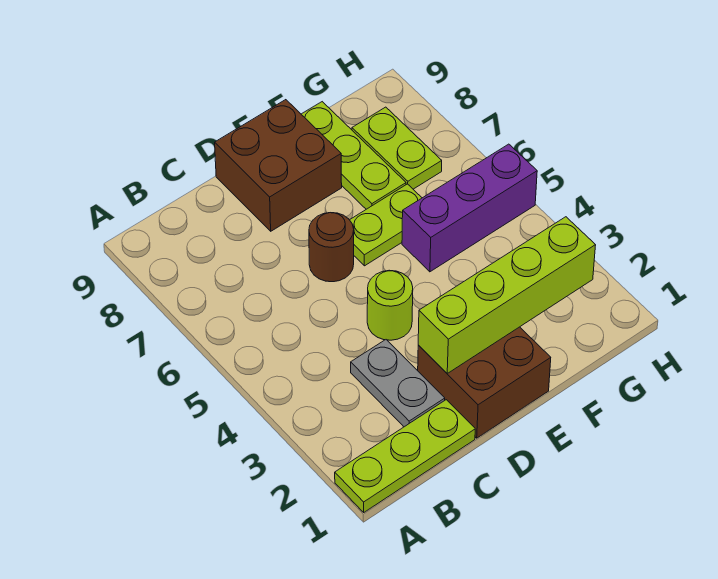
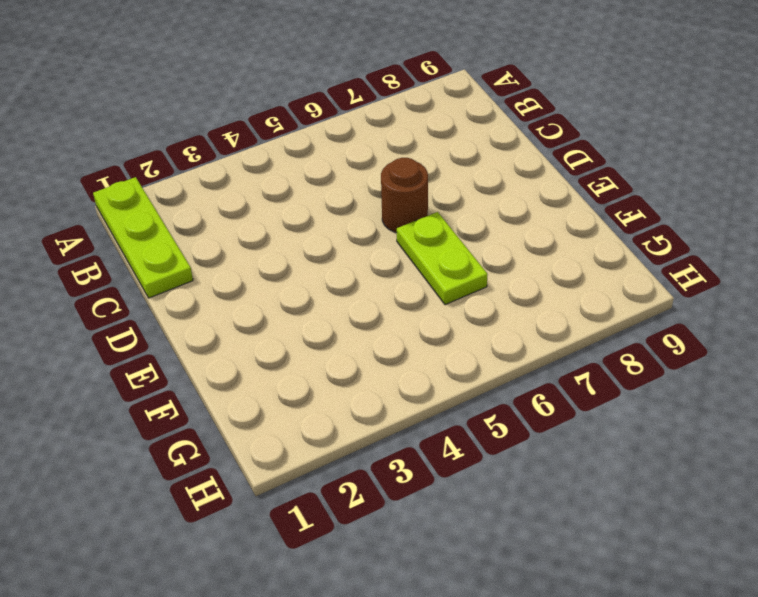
none -> grey plate C2:C3 level 1
none -> brown brick D1:E2 level 1

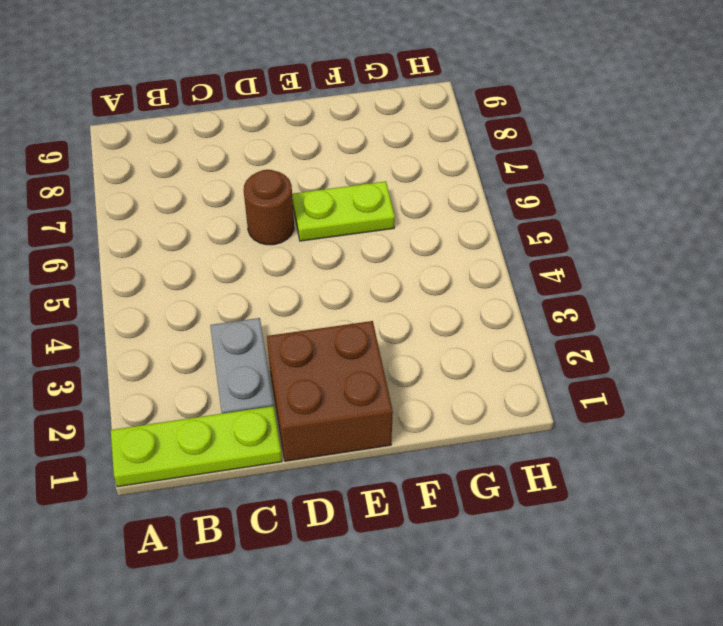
none -> lime round brick D4 level 1
none -> brown brick D8:E9 level 1

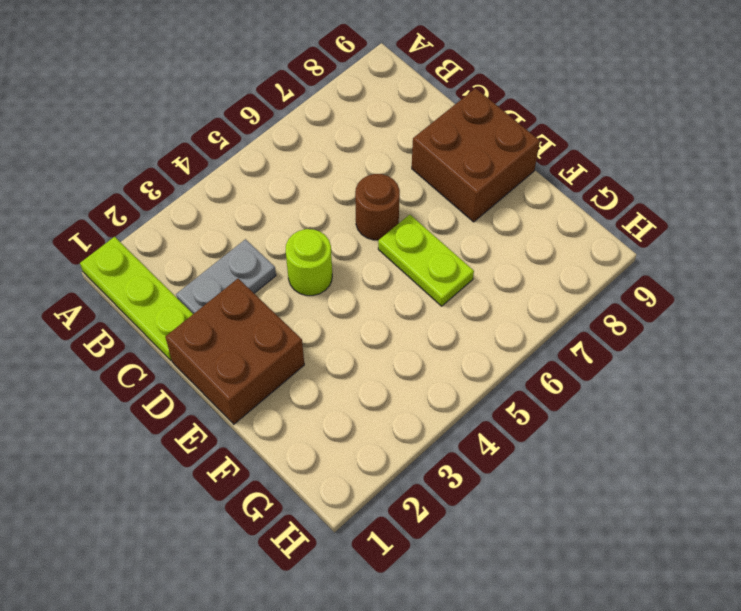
none -> purple brick F5:H5 level 1
none -> lime plate F7:F9 level 1

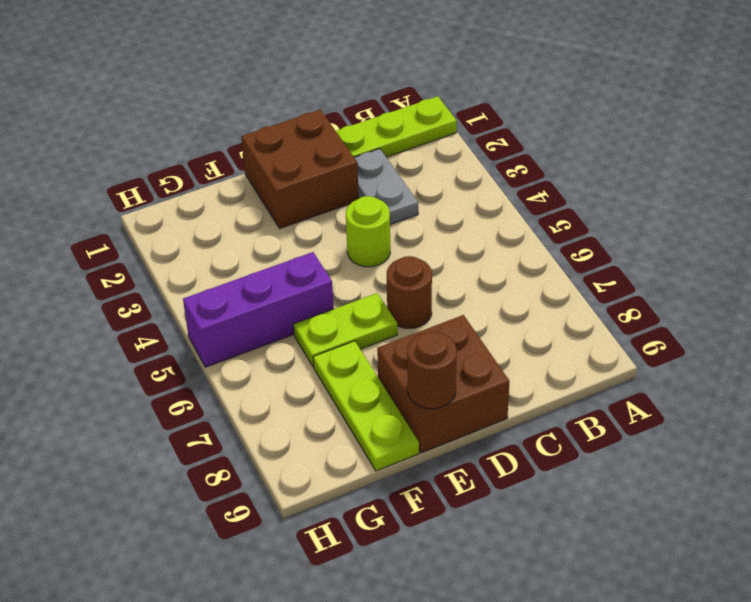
brown round brick E9 level 2 -> none
none -> lime plate G7:G8 level 1
none -> lime brick D2:G2 level 2

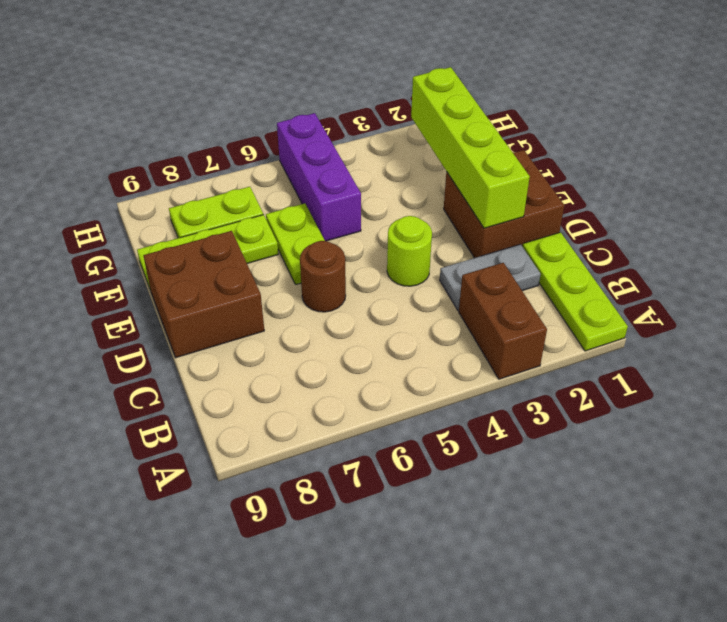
brown brick A3:B3 level 1 -> none

